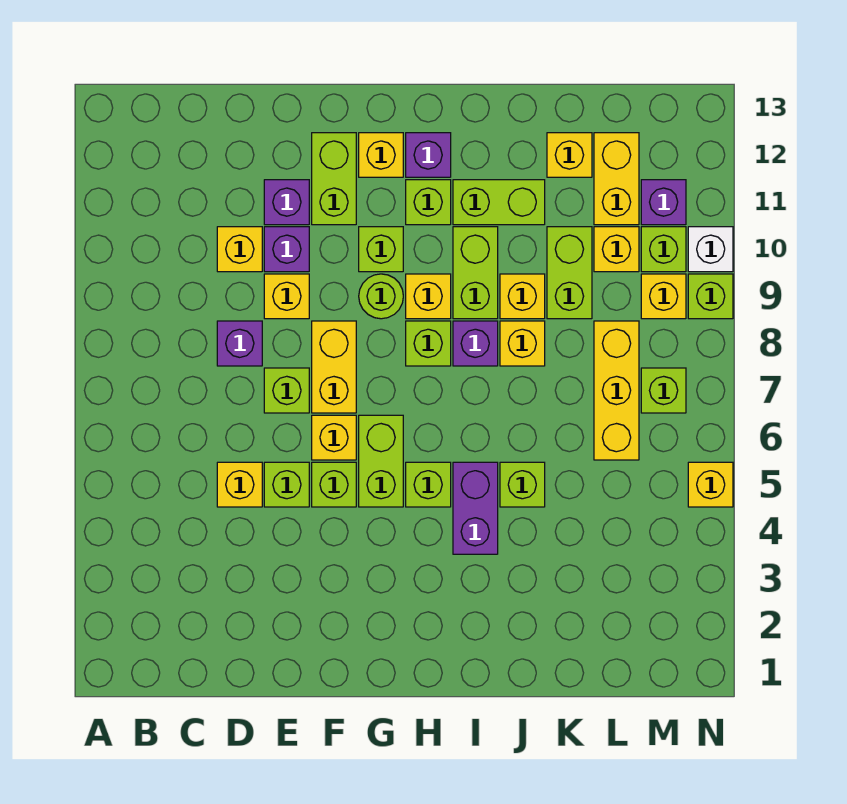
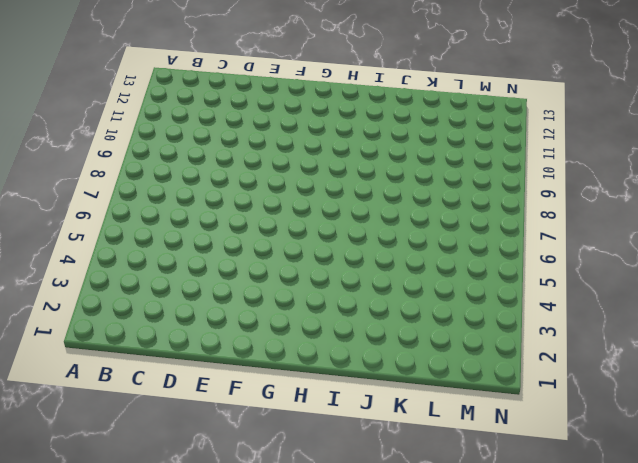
none -> yellow brick D5 level 1
none -> purple brick D8 level 1
none -> yellow brick D10 level 1
none -> lime brick E5 level 1

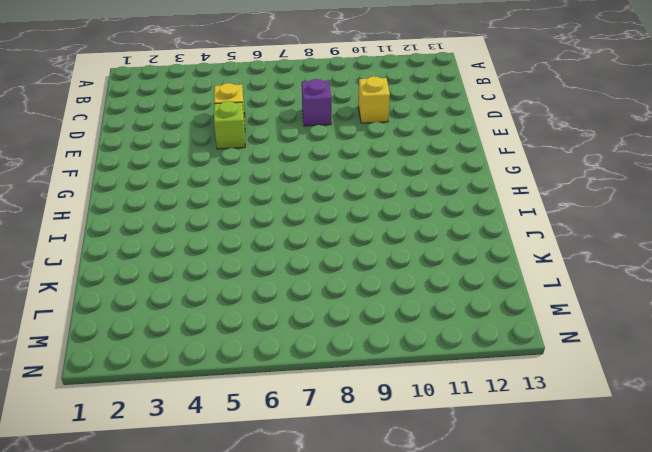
none -> lime brick E7 level 1
none -> yellow brick E9 level 1
none -> purple brick E10 level 1
none -> purple brick E11 level 1

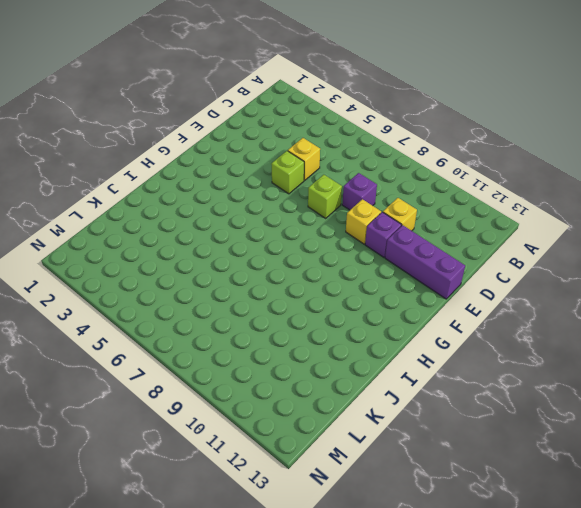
purple brick E11:E13 level 1 -> purple brick E11 level 1
none -> lime brick F5 level 1
none -> yellow brick F6 level 1
none -> yellow brick F7:F8 level 1
none -> lime brick F11:F12 level 1

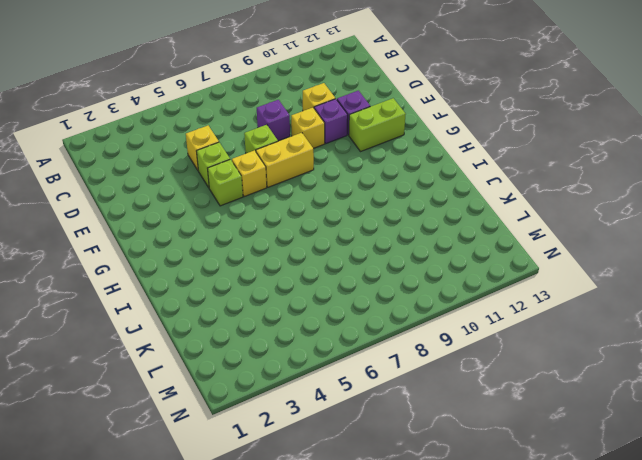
none -> lime brick G5:G6 level 1
none -> lime round brick G9 level 1
none -> lime brick G10 level 1
none -> yellow brick G12 level 1

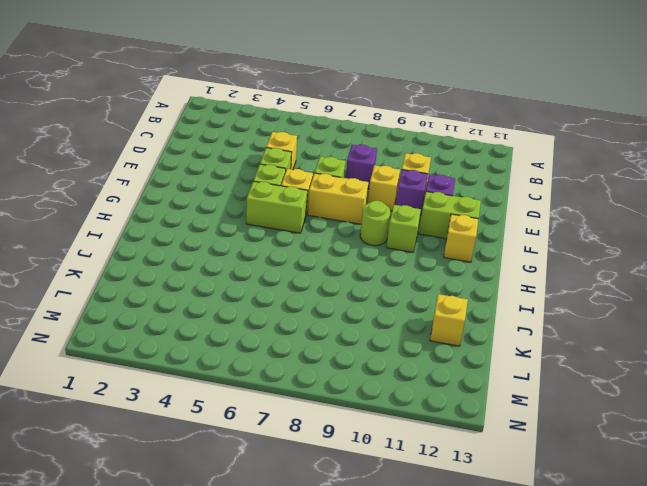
none -> lime brick H5 level 1
none -> lime brick H8 level 1
none -> yellow brick H9 level 1
none -> lime brick H11 level 1

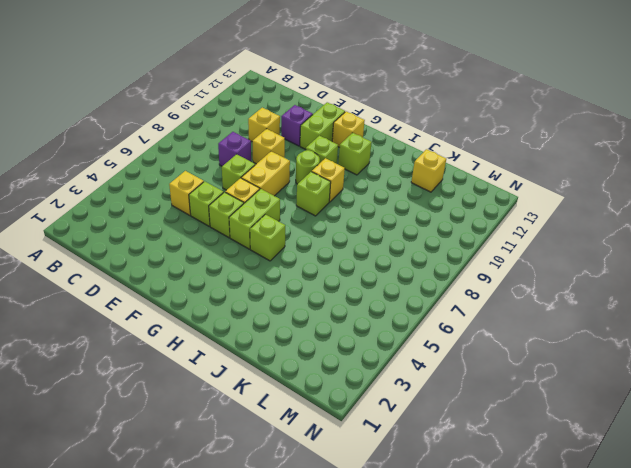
none -> purple brick E10 level 1
none -> purple brick H12 level 1
none -> purple brick I4:I5 level 1
none -> purple brick I8 level 1

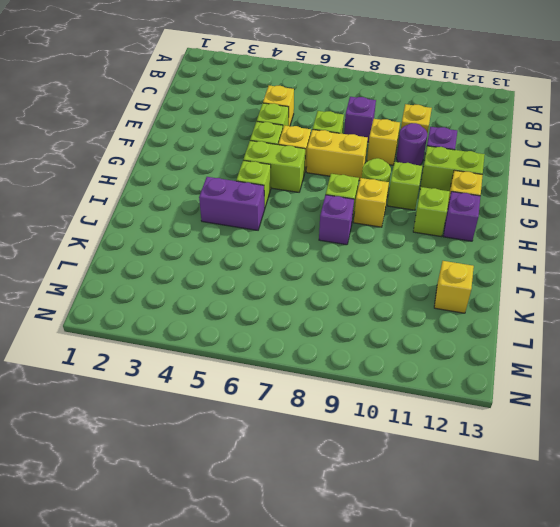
purple round brick E10 level 1 -> purple brick E10 level 1
none -> lime brick I9:I10 level 1
none -> lime brick I11:J11 level 1
none -> lime brick J5 level 1
none -> yellow brick J8 level 1

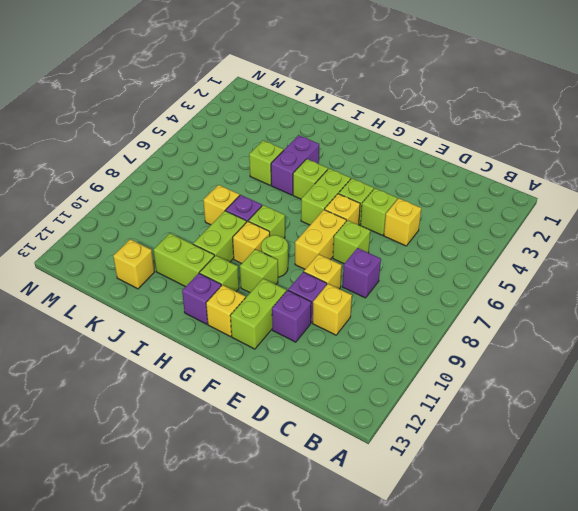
none -> yellow brick J9 level 1
none -> lime brick K9:K10 level 1
none -> yellow brick L6:L8 level 1
none -> yellow brick L10 level 1

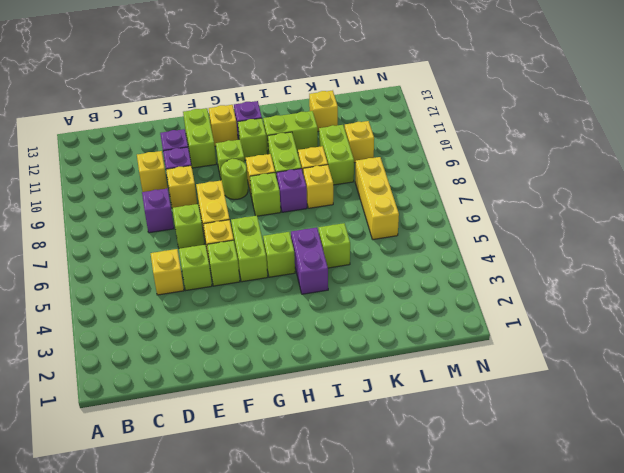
none -> yellow brick L11:L12 level 1
none -> lime brick M7 level 1
none -> yellow brick M9 level 1
none -> lime brick M10 level 1

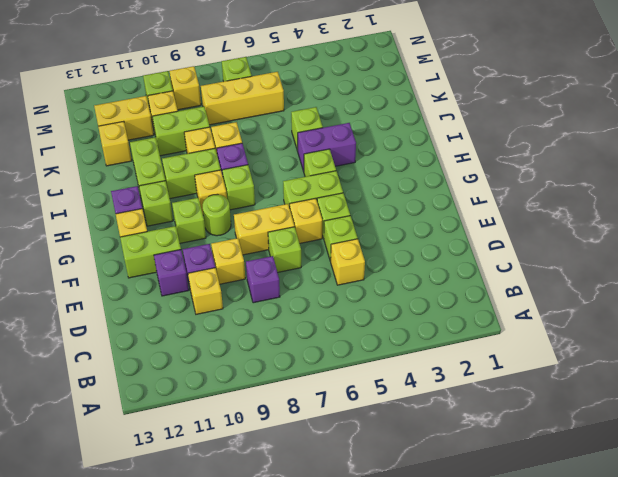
none -> purple brick M11 level 1
none -> yellow brick N5 level 1
none -> lime brick N9 level 1
none -> white brick N10 level 1

